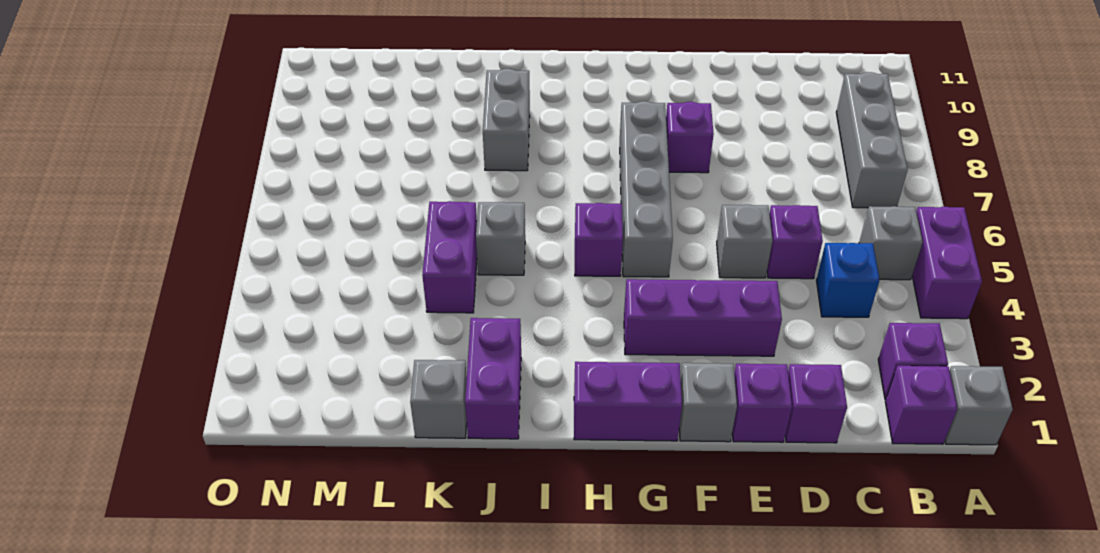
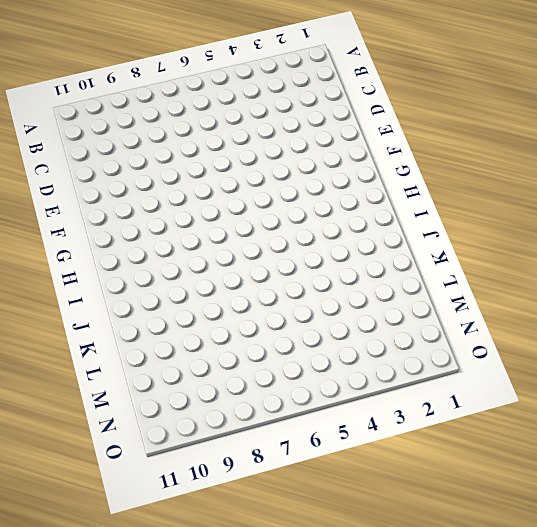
none -> grey brick A1 level 1
none -> purple brick A4:A5 level 1
none -> purple brick B1 level 1

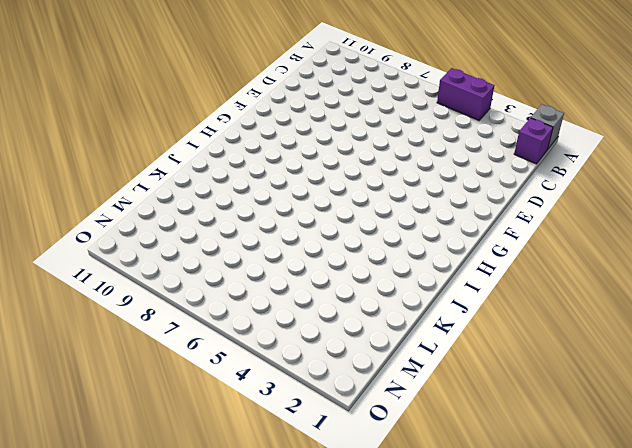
none -> purple brick B2 level 1
none -> grey brick B5 level 1
none -> grey brick B7:B9 level 1

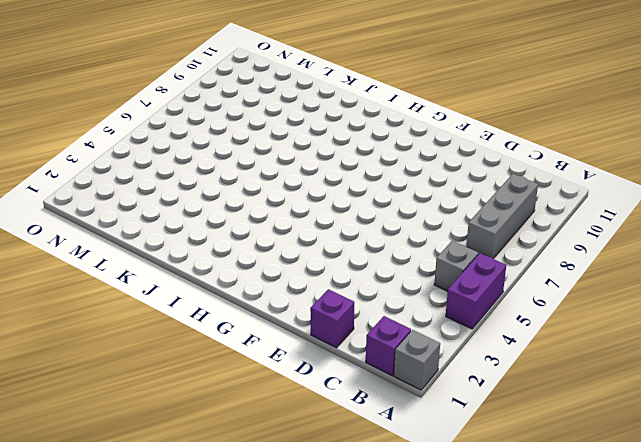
none -> purple brick B2 level 1
none -> blue brick C4 level 1
none -> purple brick D5 level 1

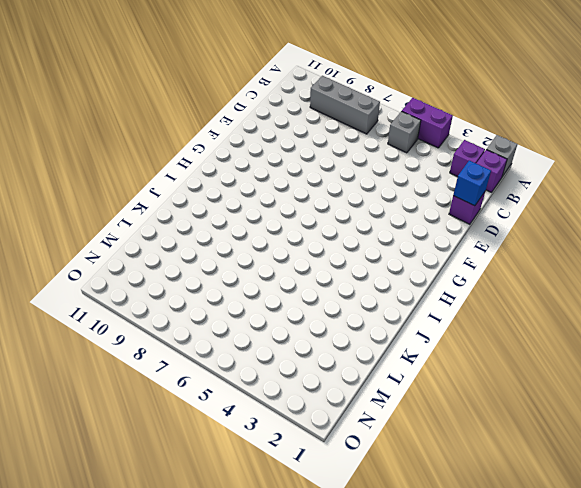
blue brick D1 level 2 -> blue brick C4 level 1
none -> purple brick D5 level 1
none -> purple brick E1 level 1
none -> purple brick E3:G3 level 1

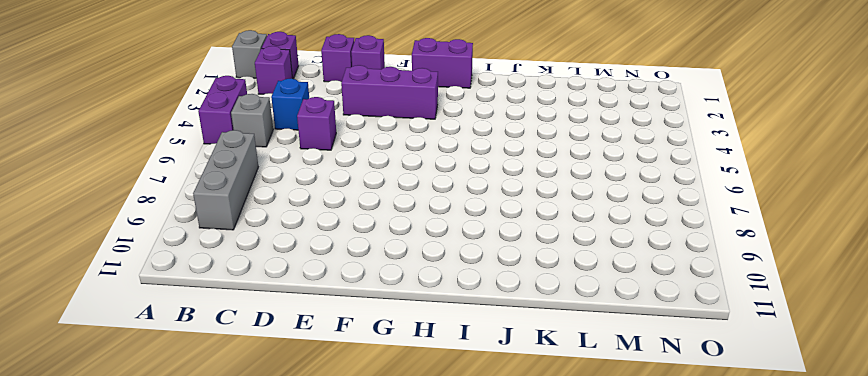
none -> grey brick E5 level 1
none -> grey brick F1 level 1
none -> purple brick F8 level 1

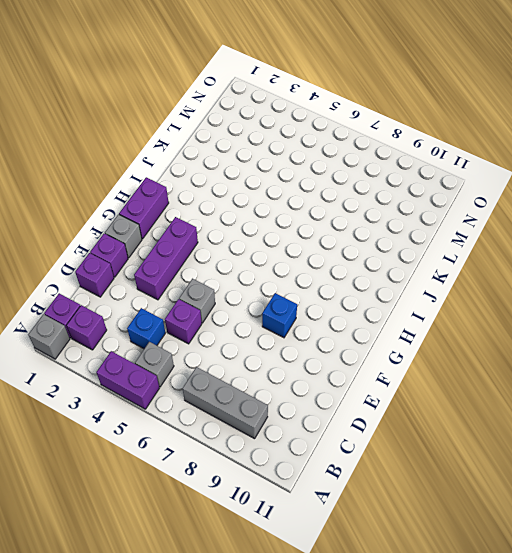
blue brick F8 level 1 -> purple brick F8 level 1
none -> grey brick G5:G8 level 1
none -> purple brick H5 level 1
none -> purple brick J1:J2 level 1

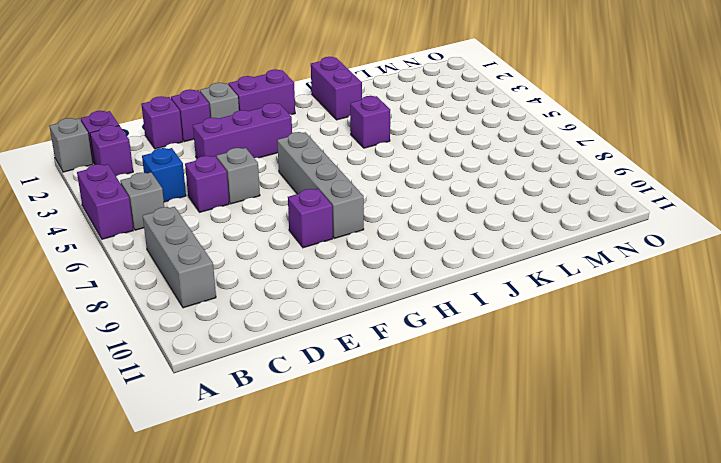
purple brick J4 level 1 -> purple brick H5 level 1
none -> grey brick J5 level 1
none -> grey brick J8:J9 level 1
none -> grey brick K1 level 1

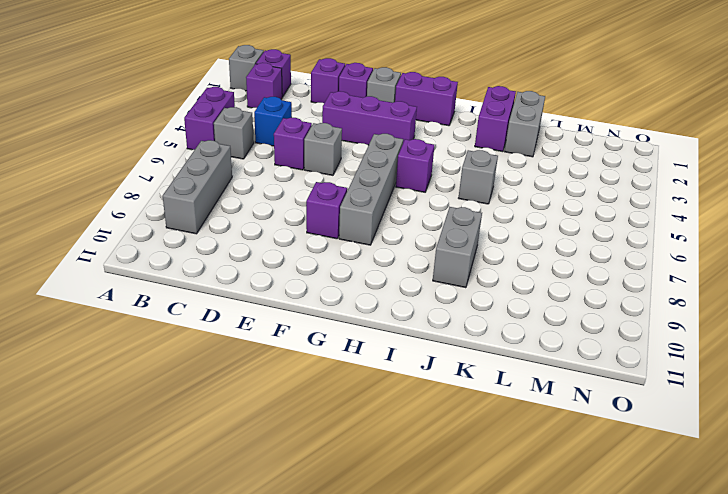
grey brick K1:K2 level 1 -> grey brick K1 level 1
none -> purple brick K4:K5 level 1

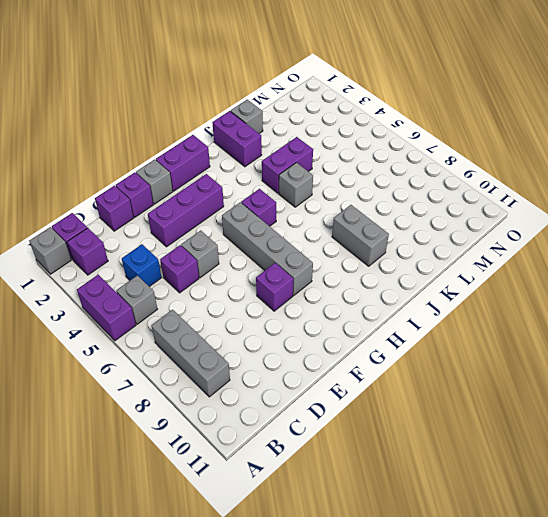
purple brick J4:K4 level 1 -> purple brick K4:K5 level 1

